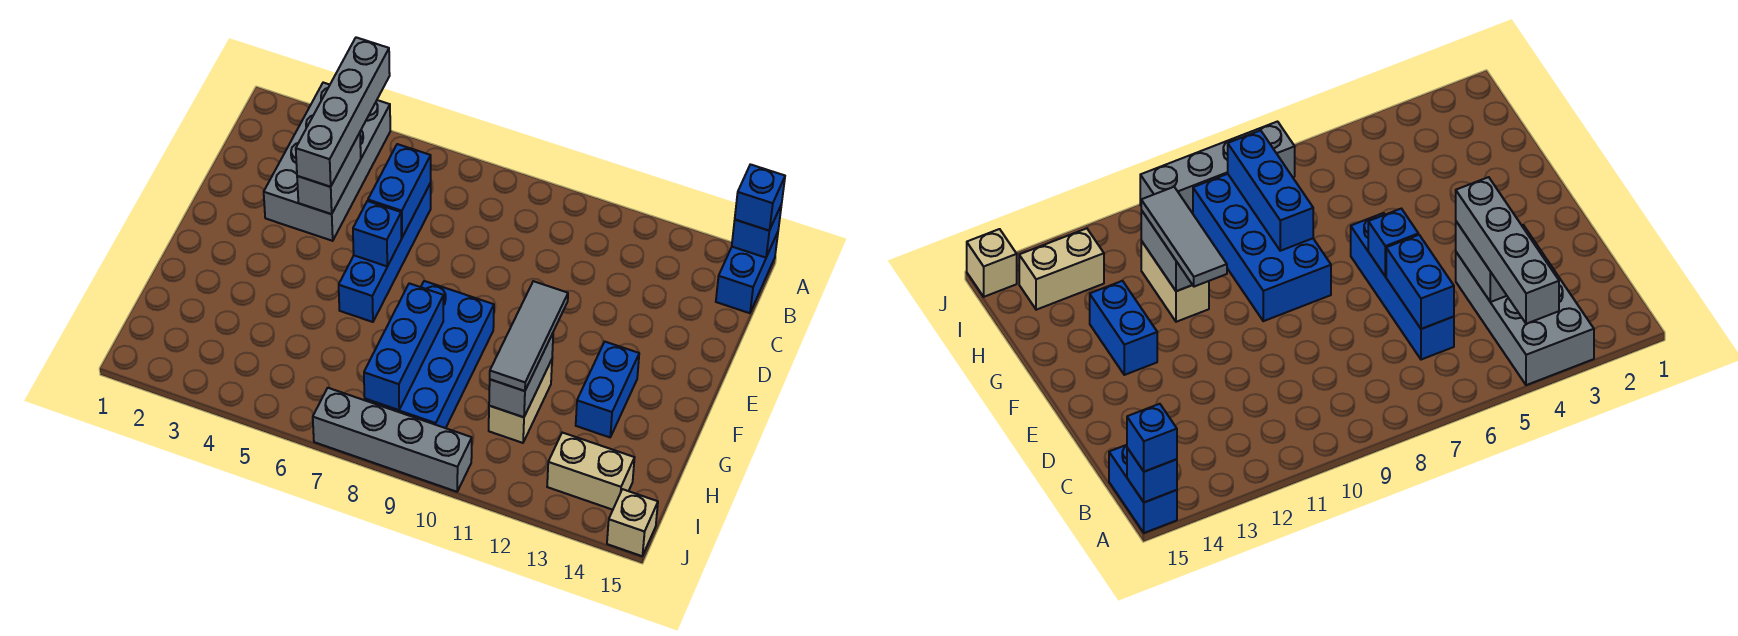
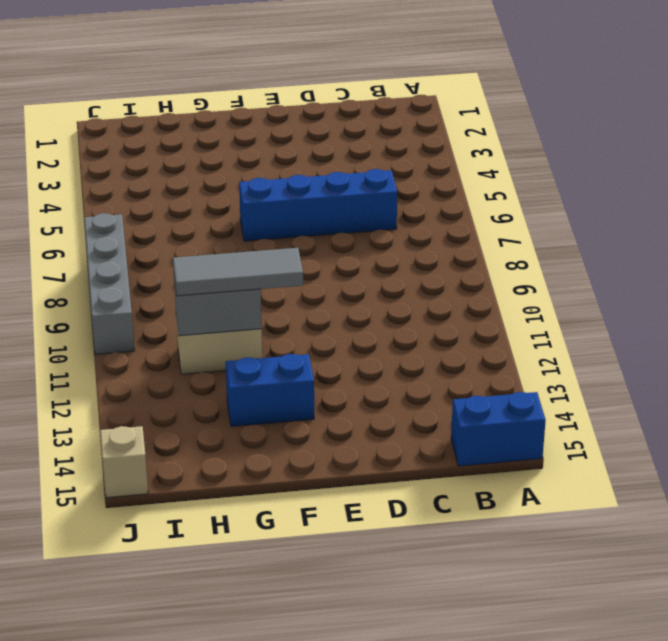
none -> grey brick A3:D4 level 1
none -> blue brick F8:I9 level 1
none -> tan brick I13:I14 level 1

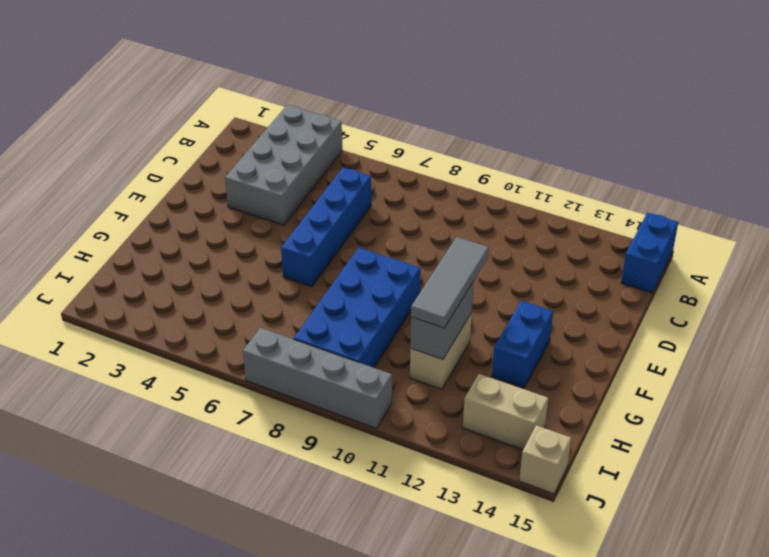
none -> blue brick A15 level 2
none -> grey brick C4:D4 level 2
none -> blue brick C6:D6 level 2

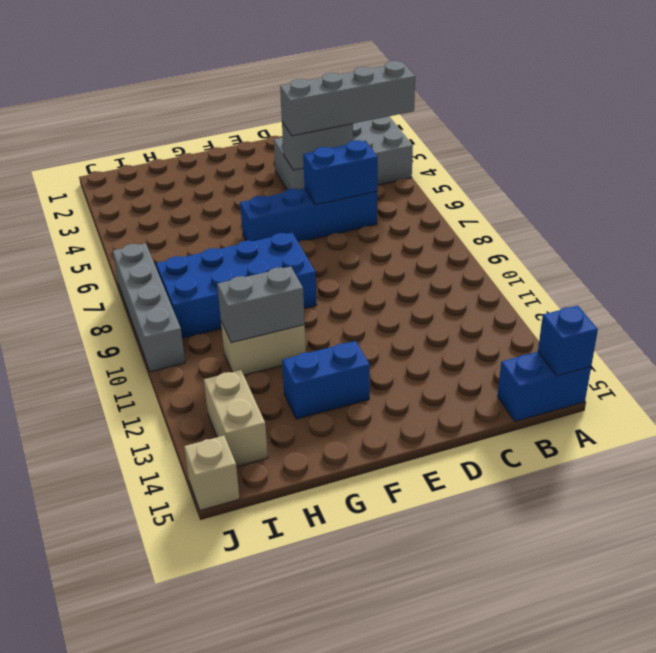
none -> blue brick E6 level 2
none -> blue brick G8:I8 level 2
none -> blue brick A15 level 3

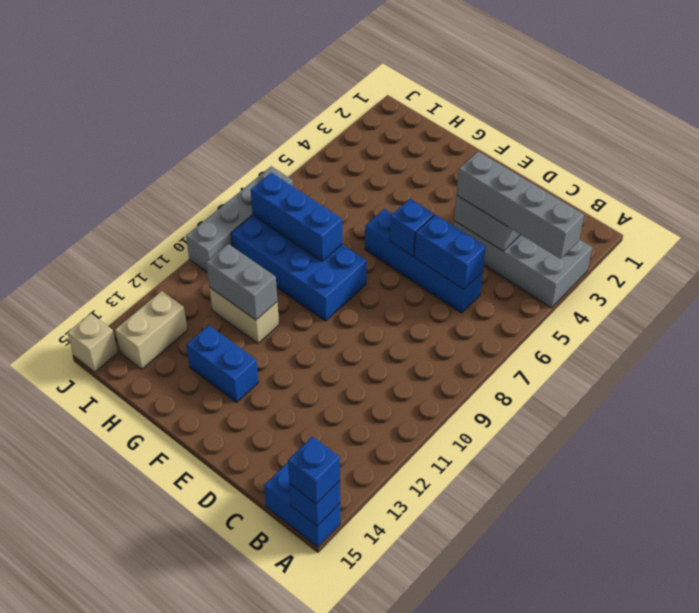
none -> grey tile F11:H11 level 3

